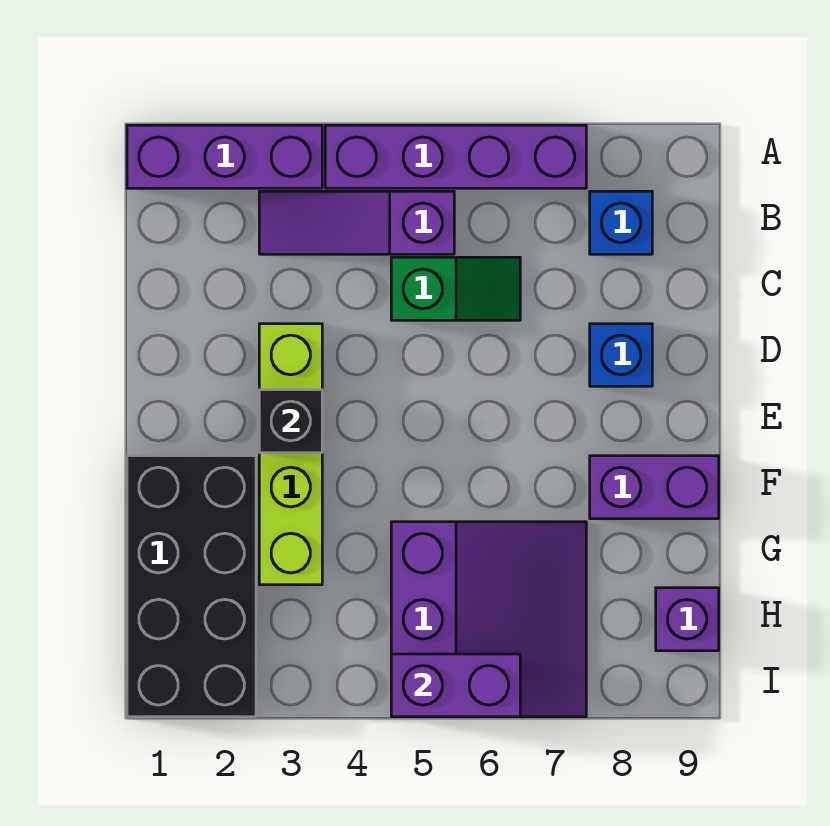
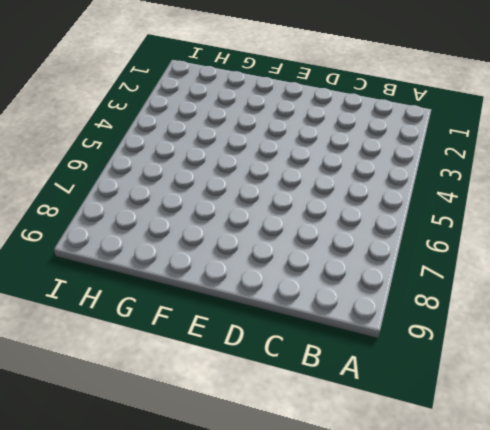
none -> purple brick A1:A3 level 1
none -> purple brick A4:A7 level 1
none -> purple slope B3:B5 level 1 top 5

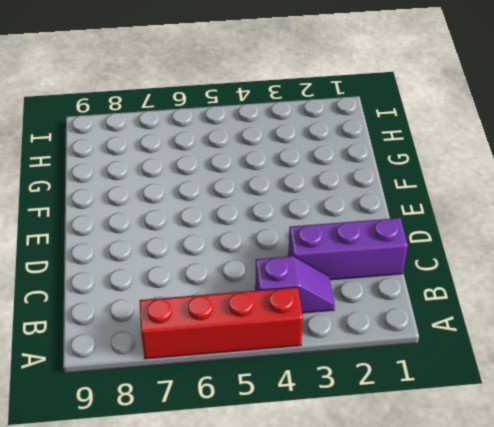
red brick A4:A7 level 1 -> purple brick A4:A7 level 1
purple slope B3:B4 level 1 top 4 -> purple slope B3:B5 level 1 top 5
purple brick C1:C3 level 1 -> purple brick A1:A3 level 1
none -> blue brick B8 level 1
none -> green slope C5:C6 level 1 top 5
none -> lime brick D3:G3 level 1

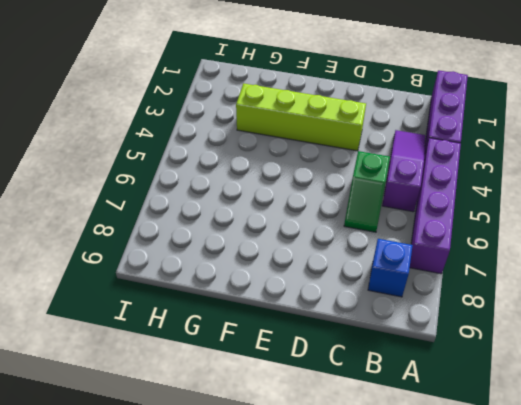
none -> blue brick D8 level 1
none -> black brick F1:I2 level 1
none -> purple brick F8:F9 level 1

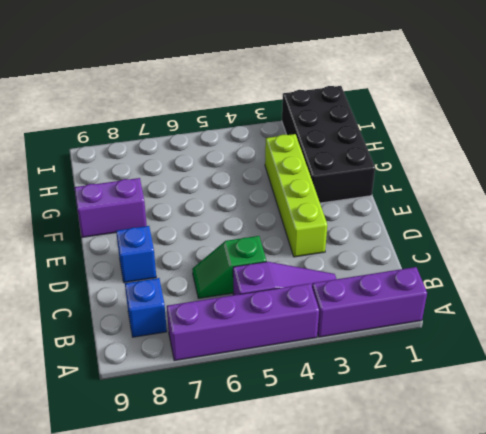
none -> purple slope G5:I7 level 1 top 5
none -> purple brick H9 level 1
none -> black brick E3 level 2

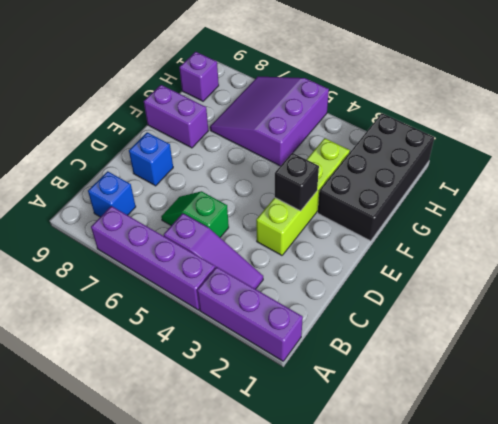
none -> purple brick I5:I6 level 2

